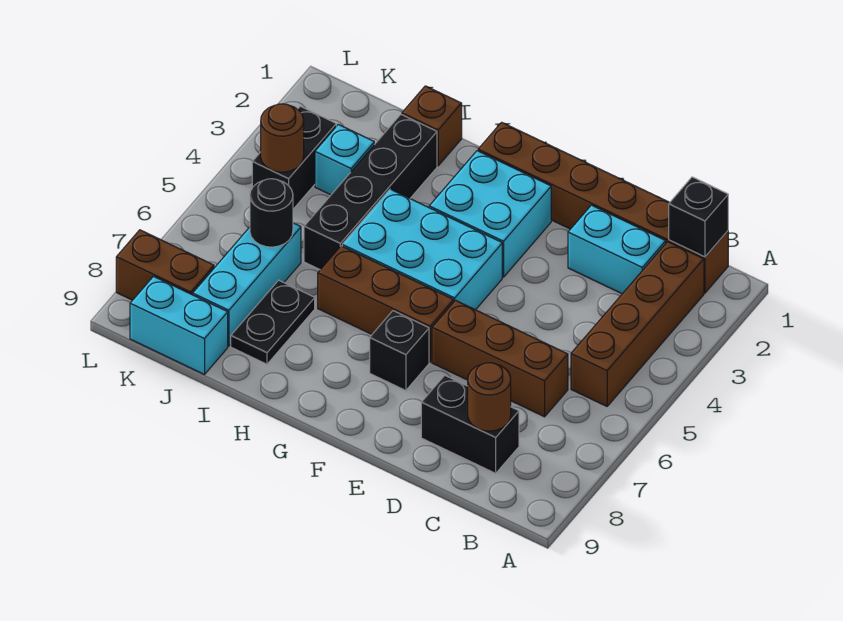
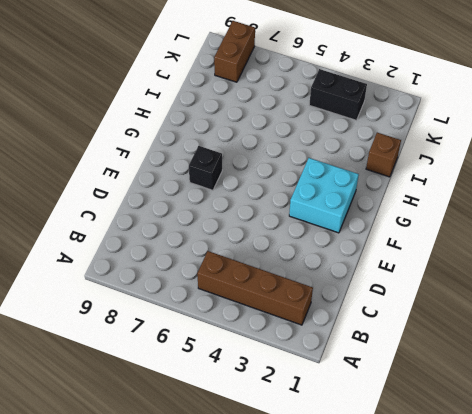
none -> brown brick B1:G1 level 1
none -> cyan brick C2:D2 level 1
none -> brown brick C6:E6 level 1

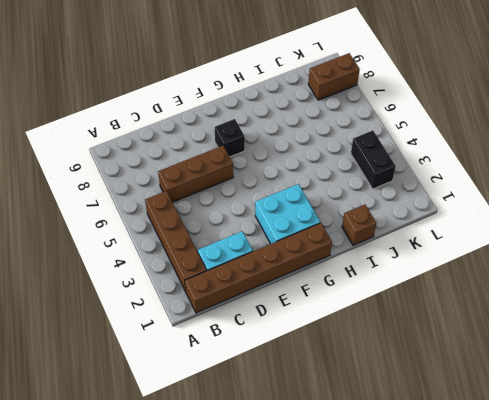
none -> black brick C8:D8 level 1
none -> cyan brick F4:H5 level 1
none -> brown brick F6:H6 level 1

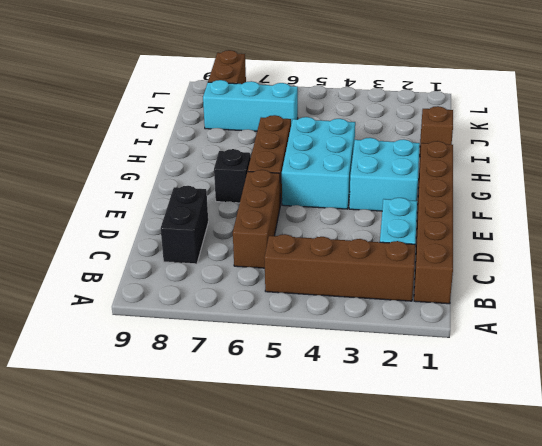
none -> black brick I2:I5 level 1
none -> black plate I7:I8 level 1
none -> cyan brick J3 level 1

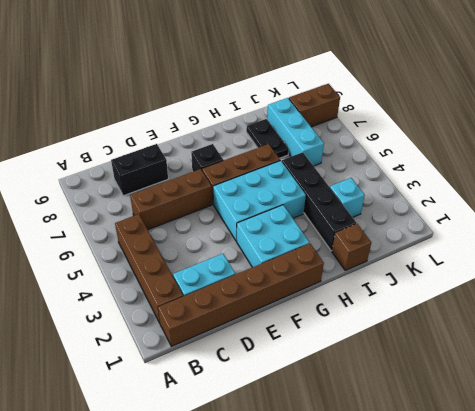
none -> cyan brick J9:K9 level 1
none -> black brick K3:K4 level 1
none -> black brick B1 level 2

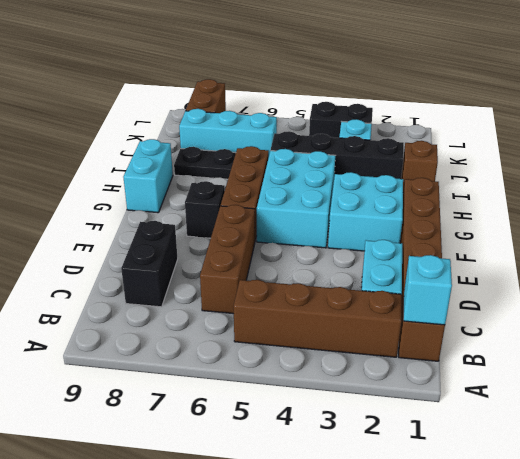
cyan brick B1 level 2 -> black brick B1 level 2
cyan brick G9:H9 level 1 -> cyan brick J9:K9 level 1
none -> brown round brick C8 level 2
none -> black round brick J6 level 2
none -> brown round brick K4 level 2

